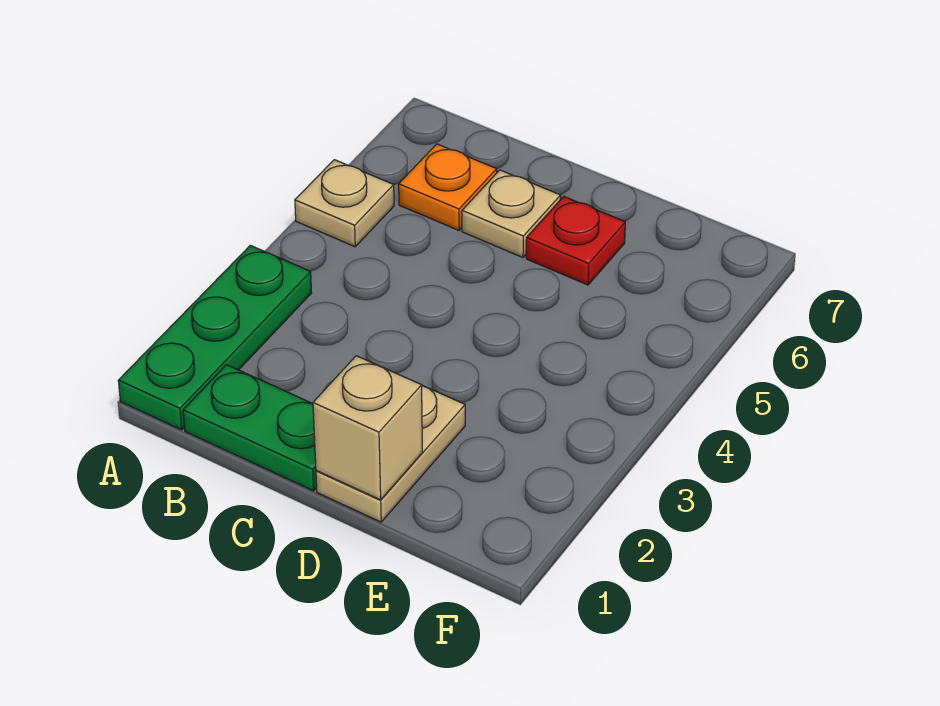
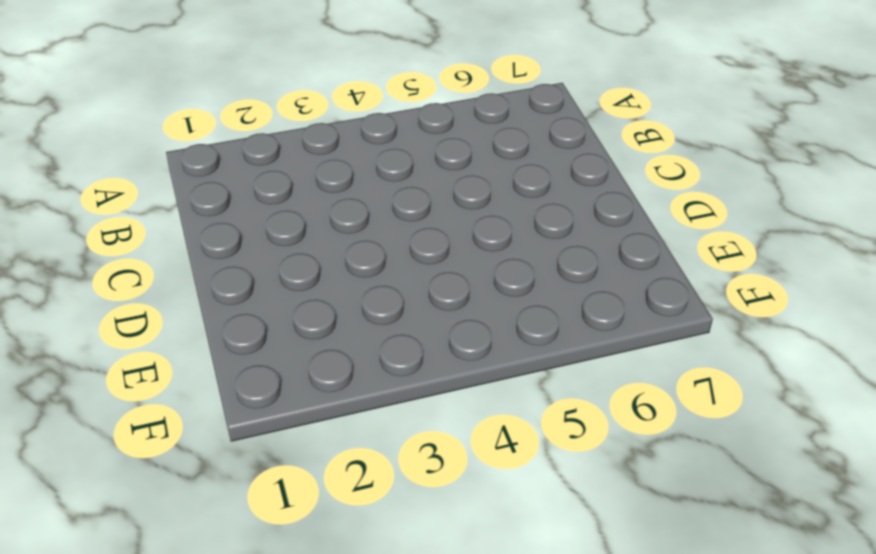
none -> green plate A1:A3 level 1
none -> tan plate A5 level 1

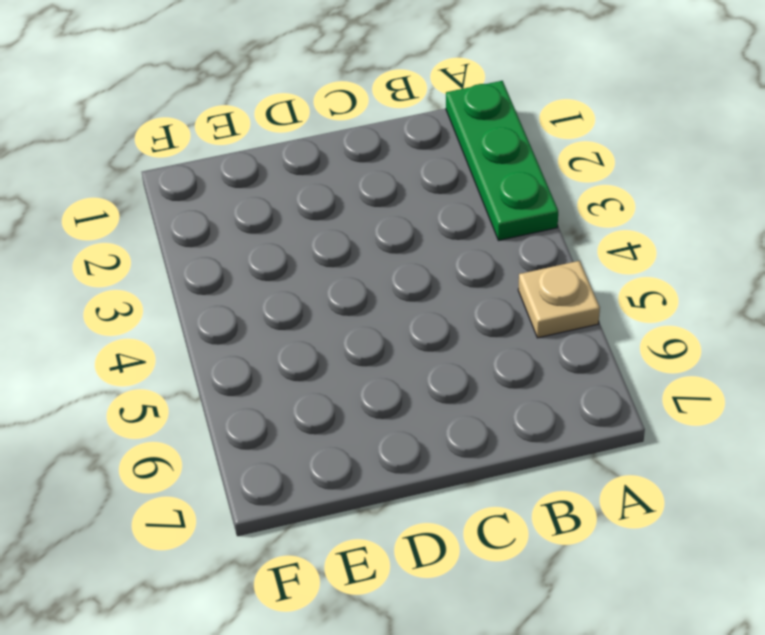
none -> green plate B1:C1 level 1
none -> orange plate B6 level 1

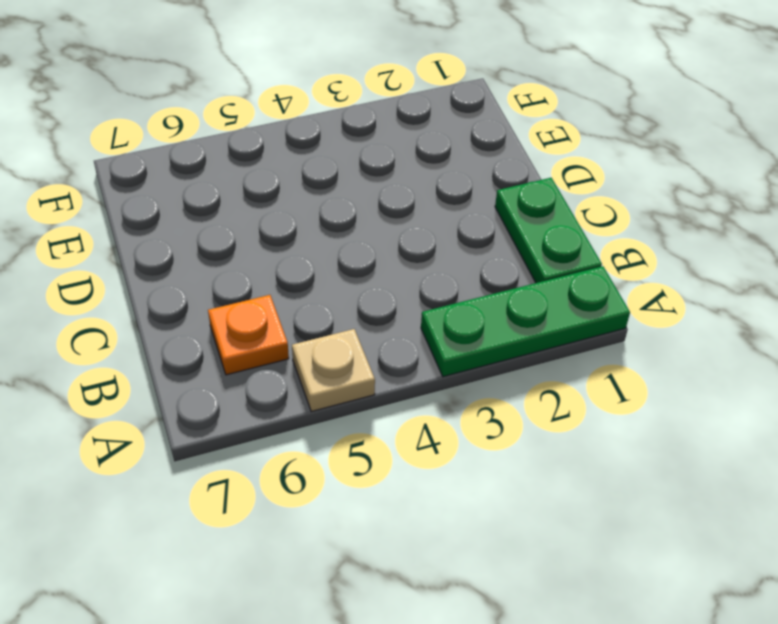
none -> tan plate C6 level 1
none -> tan plate D1:D2 level 1

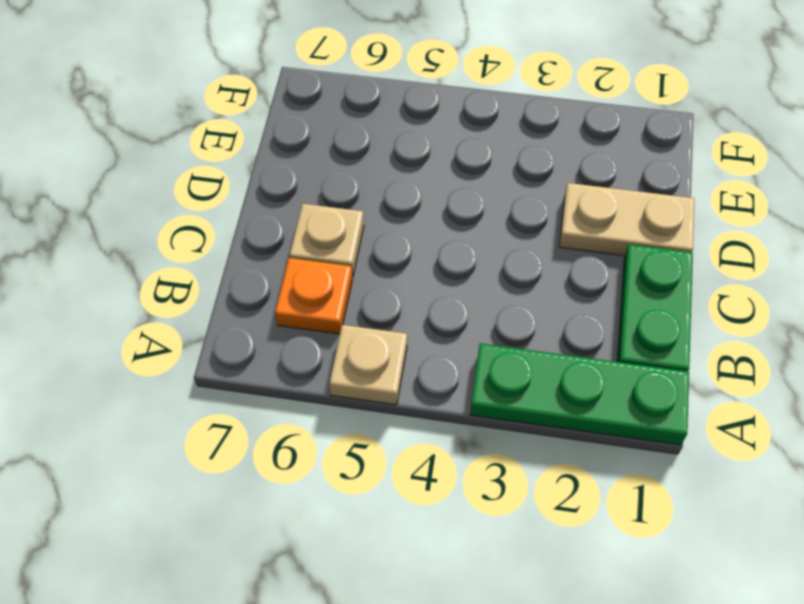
none -> red plate D6 level 1
none -> tan brick D1 level 2

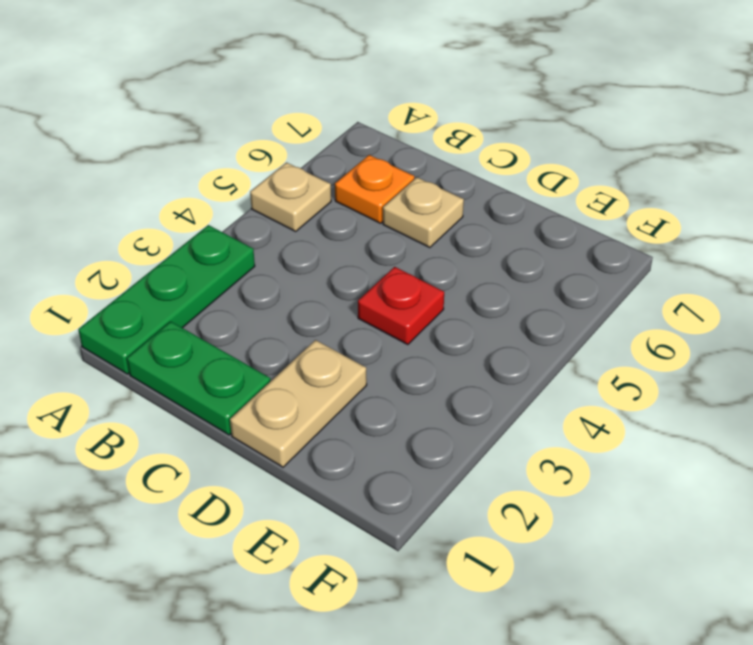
red plate D4 level 1 -> red plate D6 level 1
none -> tan brick D1 level 2

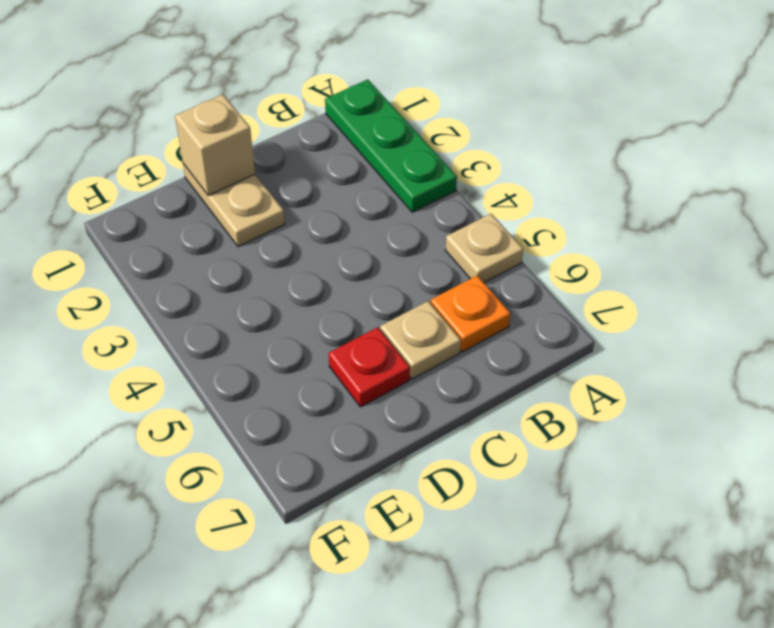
none -> green plate B1:C1 level 1

